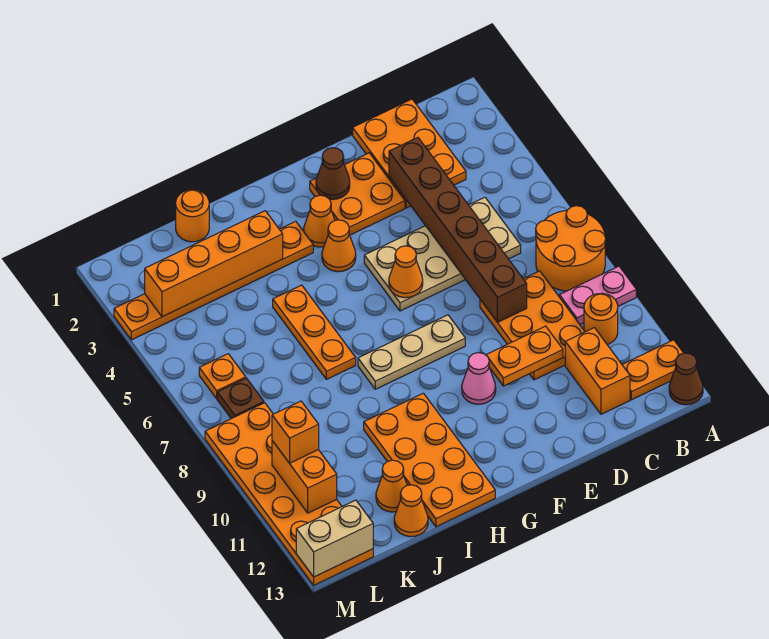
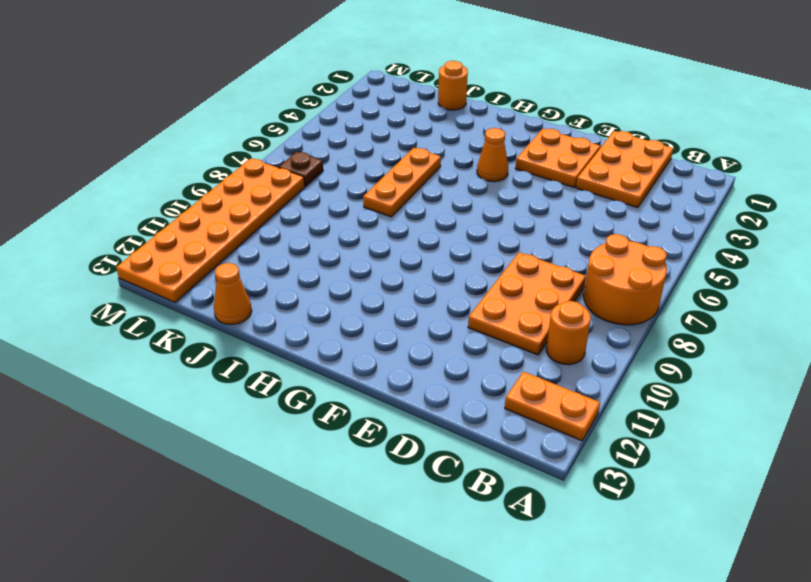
none -> pink plate A9:B9 level 1
none -> brown cone A13 level 1
none -> tan plate C5:F6 level 1
none -> orange brick C11:C12 level 1

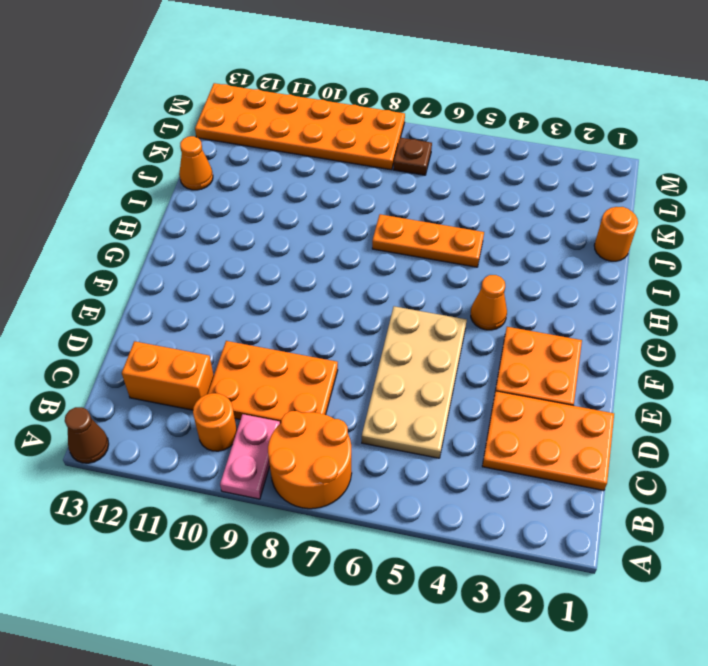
none -> orange plate A12:B12 level 1
none -> tan plate F8:H8 level 1
none -> pink cone F10 level 1
none -> orange cone G3 level 1

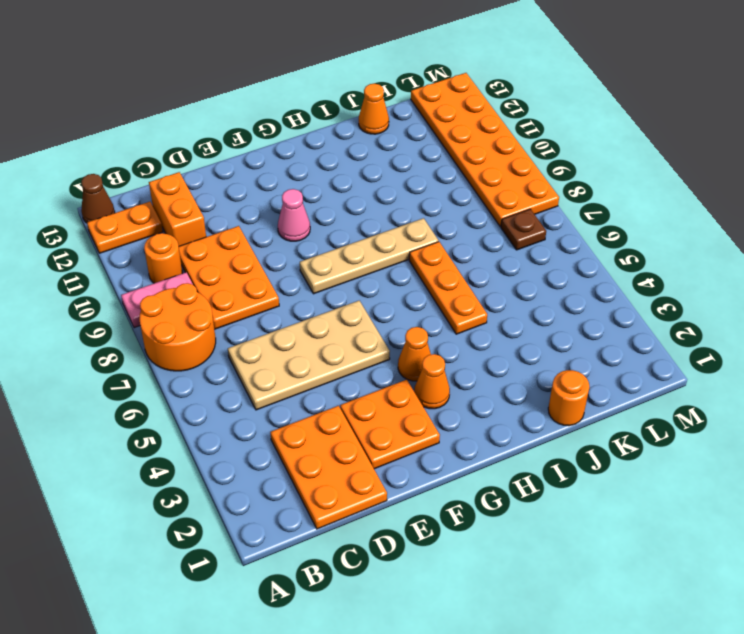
tan plate F8:I8 level 1 -> tan plate F8:H8 level 1
none -> orange plate H3:M3 level 1
none -> orange plate H10:I13 level 1
none -> orange cone J12 level 1
none -> orange plate L6 level 1

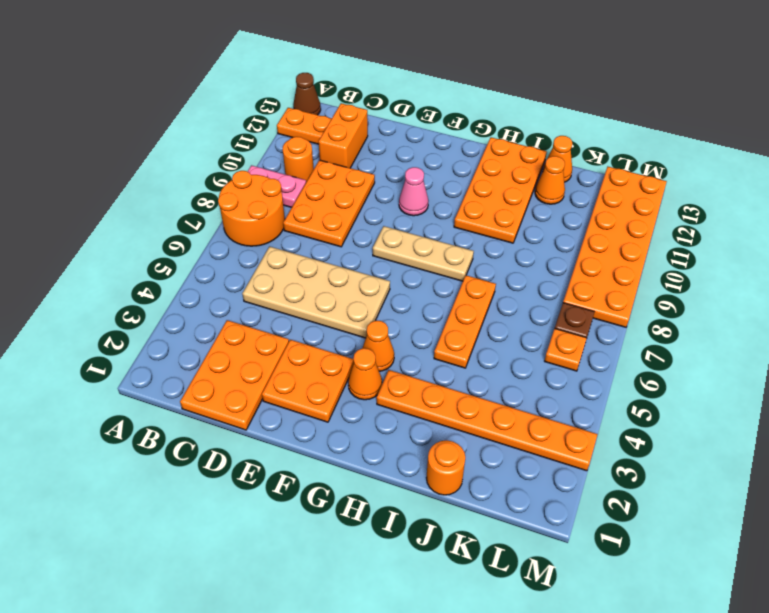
none -> brown brick D3:D8 level 2
none -> orange plate D10:E10 level 2
none -> brown cone F2 level 2
none -> orange cone F6 level 2

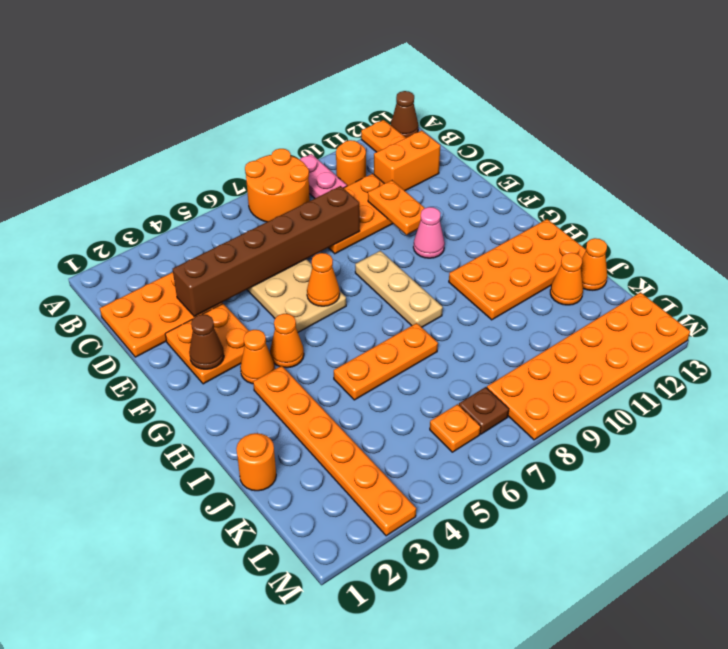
none -> orange brick I3:L3 level 2
none -> orange brick L10:L11 level 2
none -> tan brick L13:M13 level 2
none -> orange brick L10 level 3

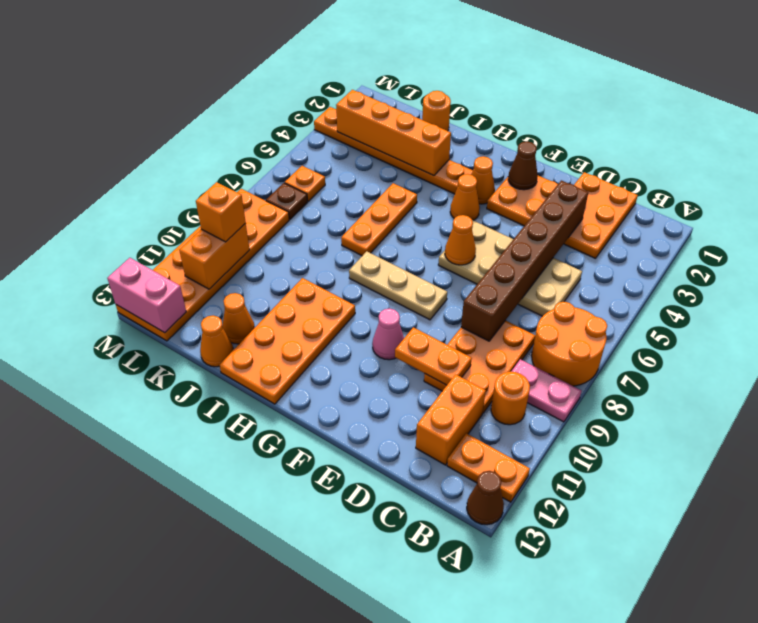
pink brick L13:M13 level 2 -> tan brick L13:M13 level 2

